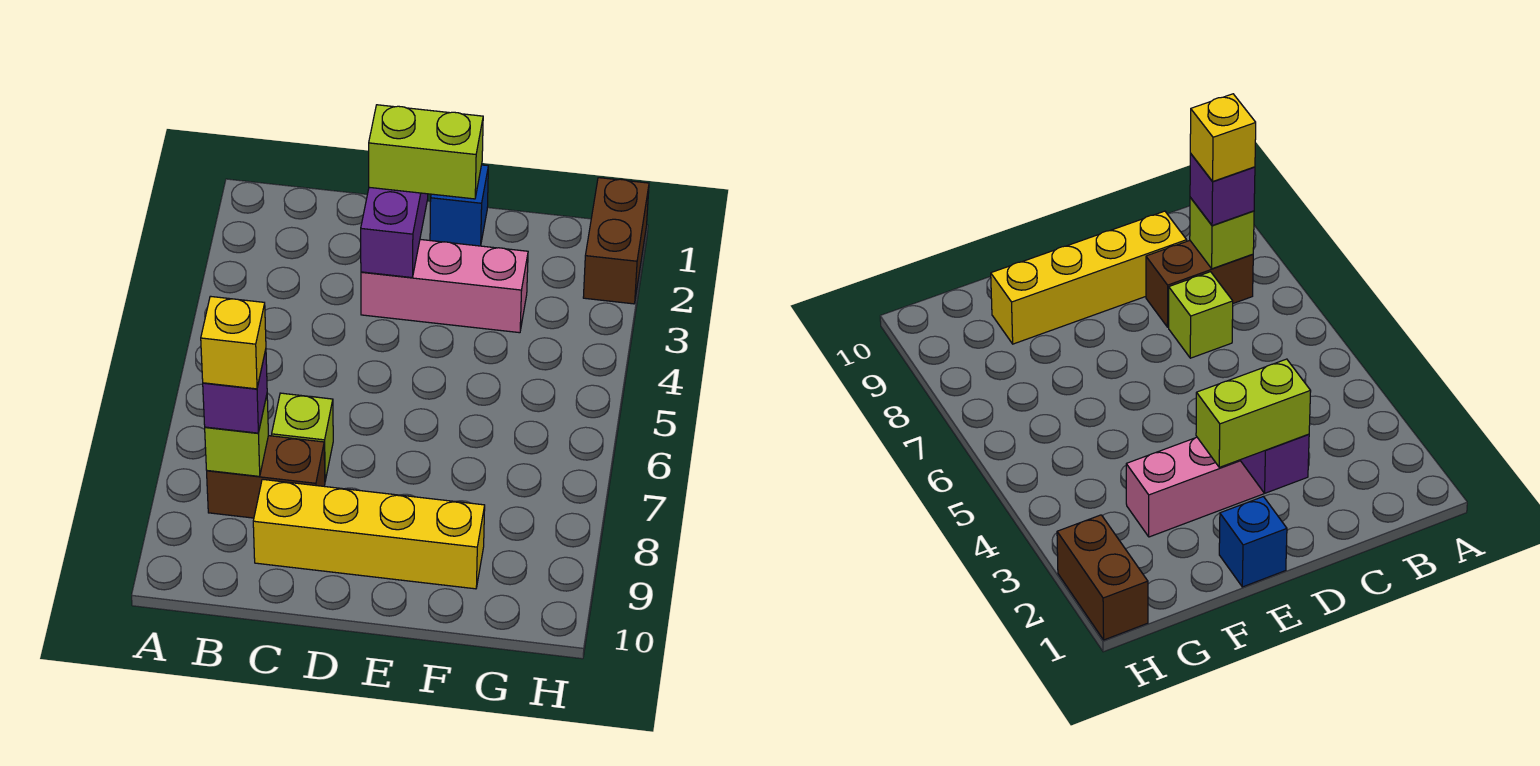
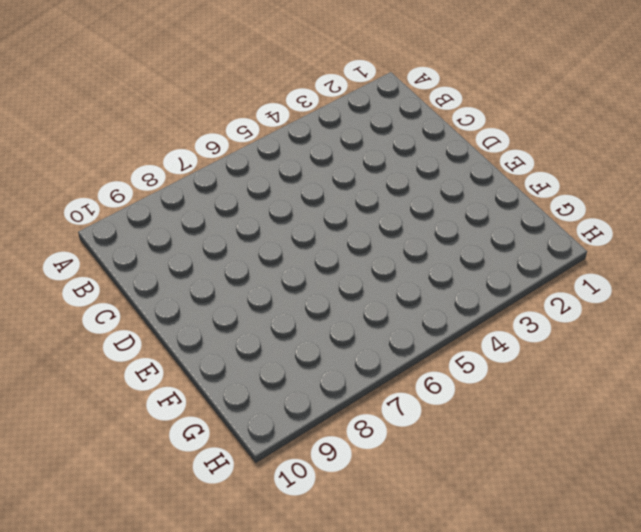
none -> brown brick B8:C8 level 1
none -> lime brick C7 level 1

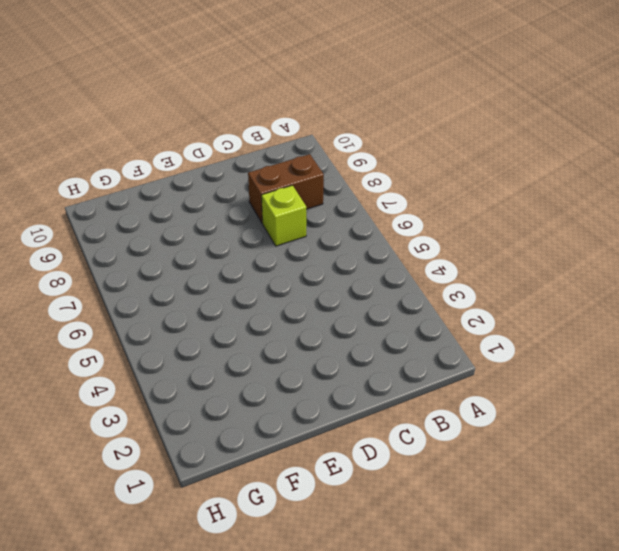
none -> yellow brick C9:F9 level 1
none -> pink brick D3:F3 level 1

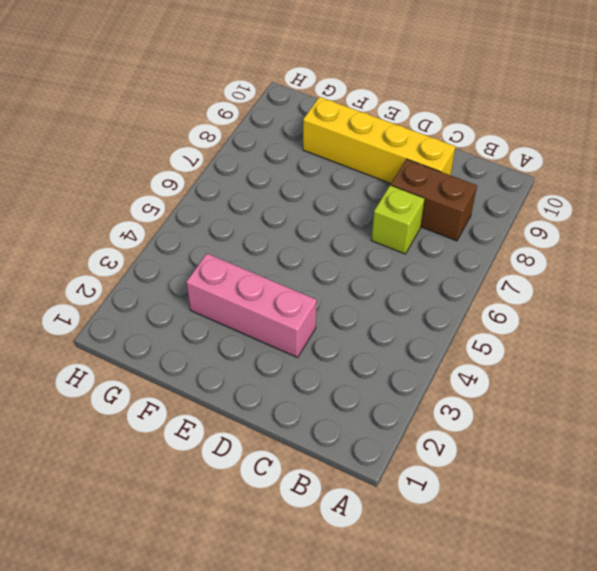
none -> blue brick E1 level 1
none -> brown brick H1:H2 level 1

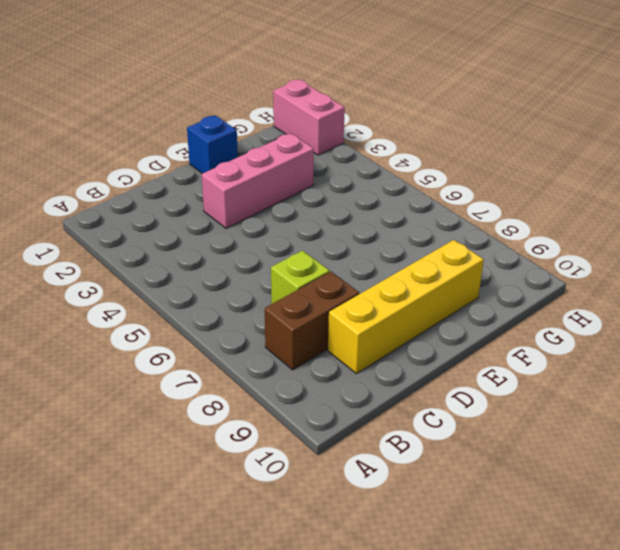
pink brick H1:H2 level 1 -> brown brick H1:H2 level 1
none -> lime brick B8 level 2
none -> purple brick D2:D3 level 2

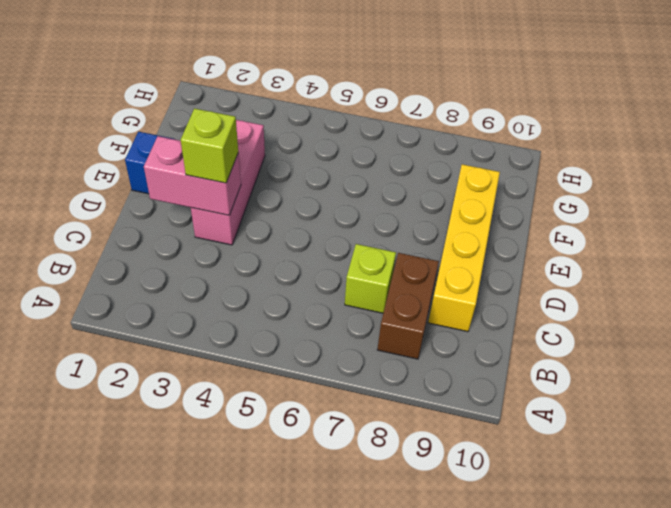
pink brick D2:D3 level 2 -> purple brick D2:D3 level 2
lime brick D3 level 3 -> lime brick B8 level 2
none -> brown brick H1:H2 level 1
none -> purple brick B8 level 3

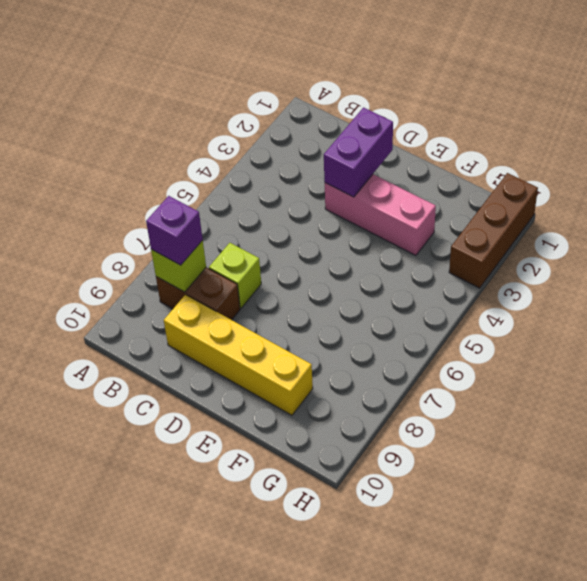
brown brick H1:H3 level 1 -> brown brick H1:H2 level 1
none -> blue brick E1 level 1
none -> lime brick D2:E2 level 3

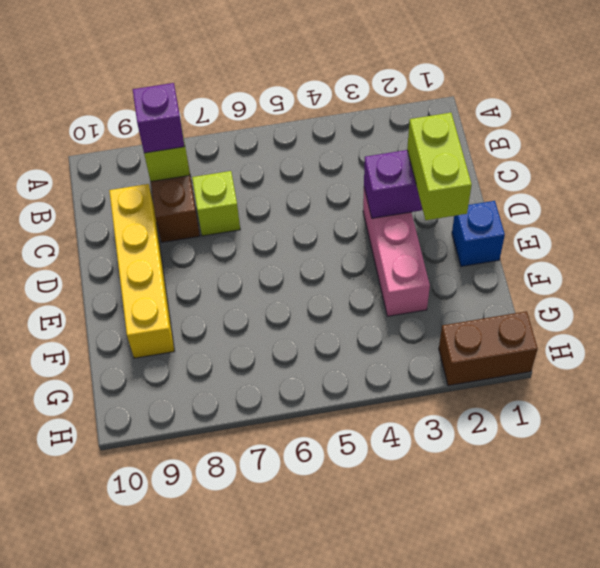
none -> yellow brick B8 level 4

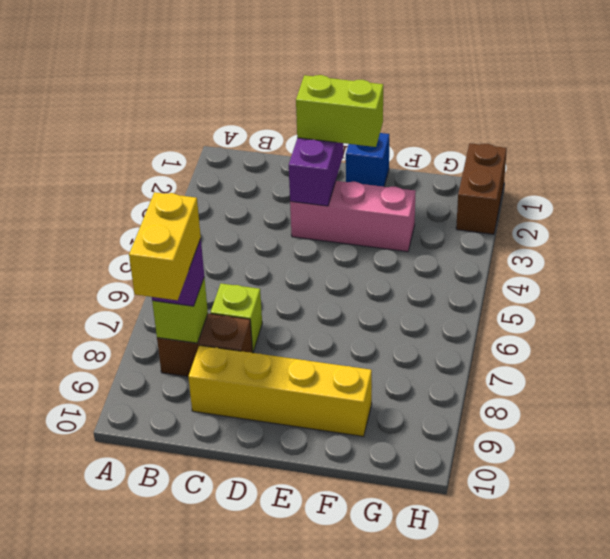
yellow brick B8:B9 level 4 -> yellow brick B8 level 4

